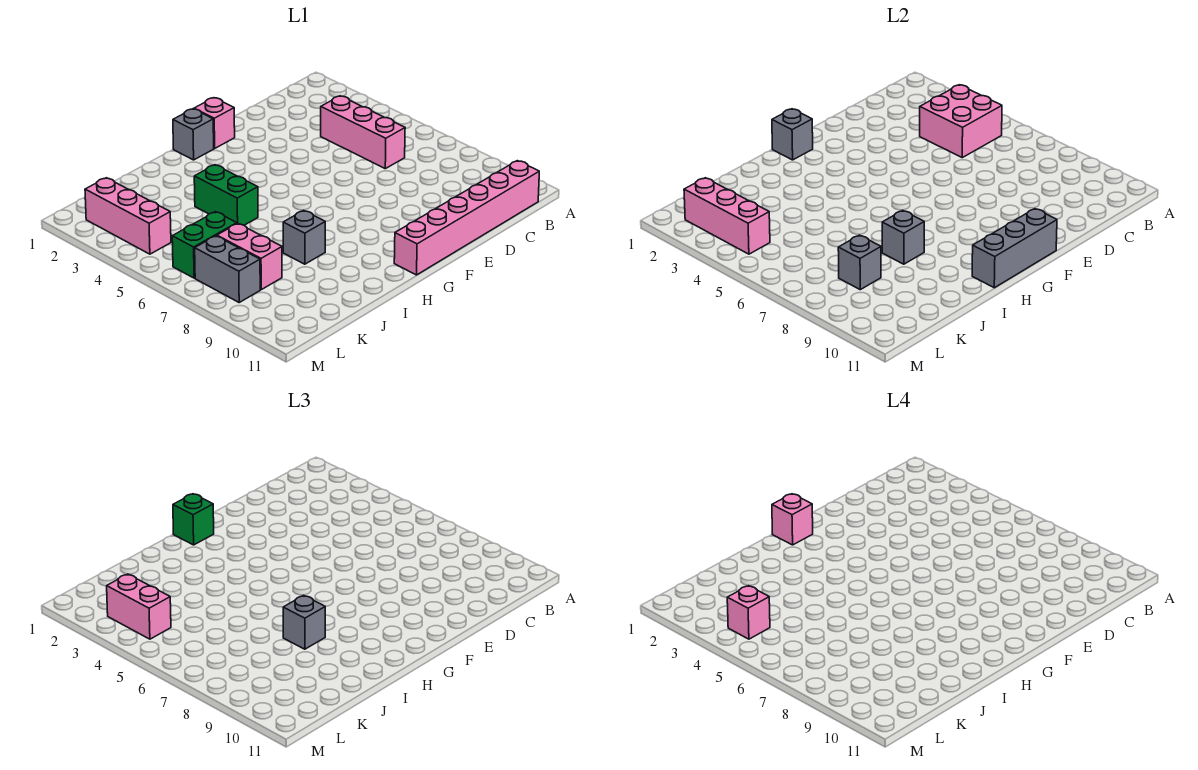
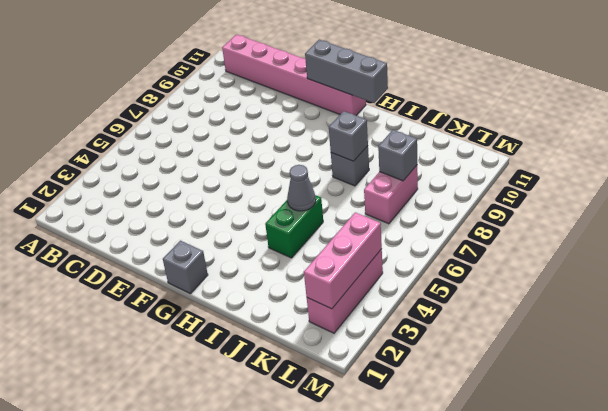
grey cone I5 level 2 -> none
none -> pink brick C4:C6 level 1
none -> pink brick F1 level 1
none -> green brick K6:L6 level 1

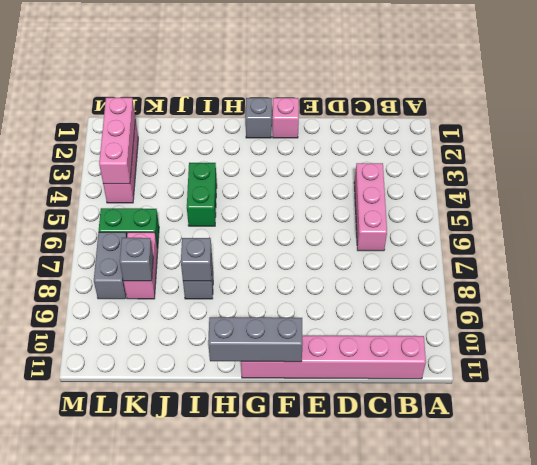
none -> pink brick B4:C5 level 2
none -> grey brick G1 level 2
none -> green brick G1 level 3

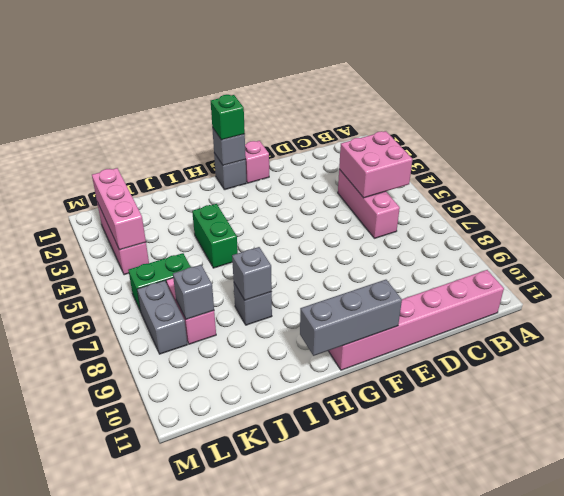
none -> grey brick I8 level 3
none -> pink brick L3:L4 level 3
none -> pink brick G1 level 4

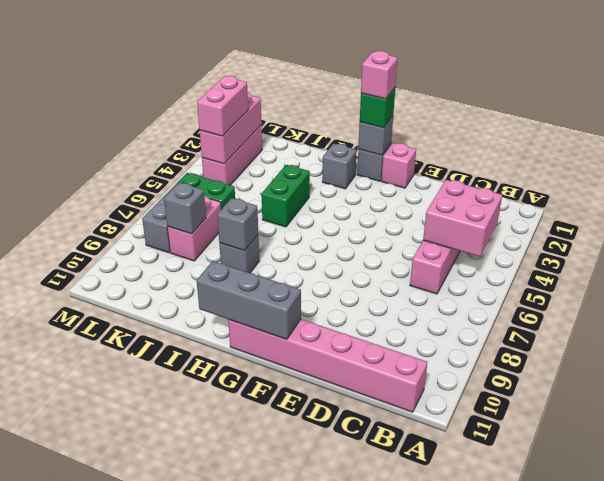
grey brick H2 level 1 -> grey brick I8 level 3
none -> pink brick L4 level 4

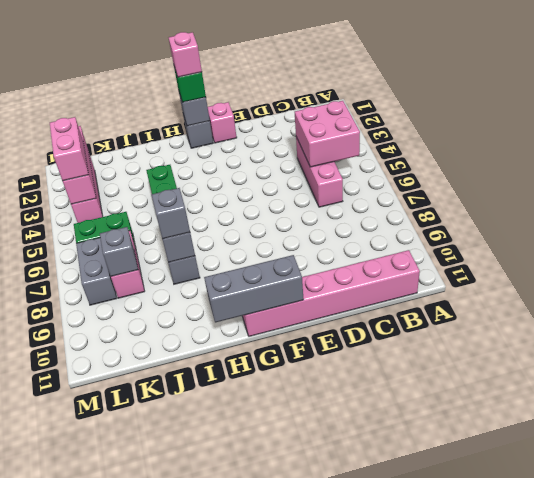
none -> pink brick L4 level 4

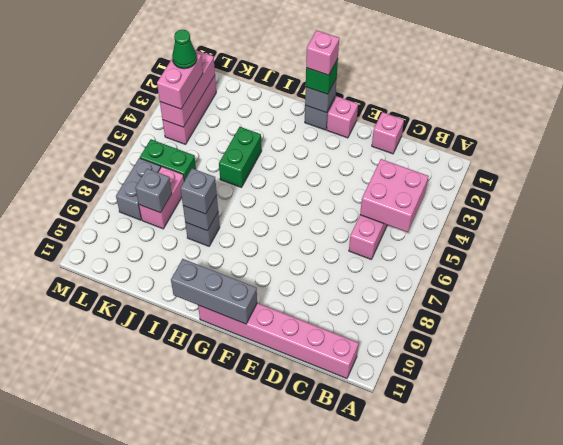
pink brick D1 level 1 -> pink brick L4 level 4
green cone L3 level 4 -> none

